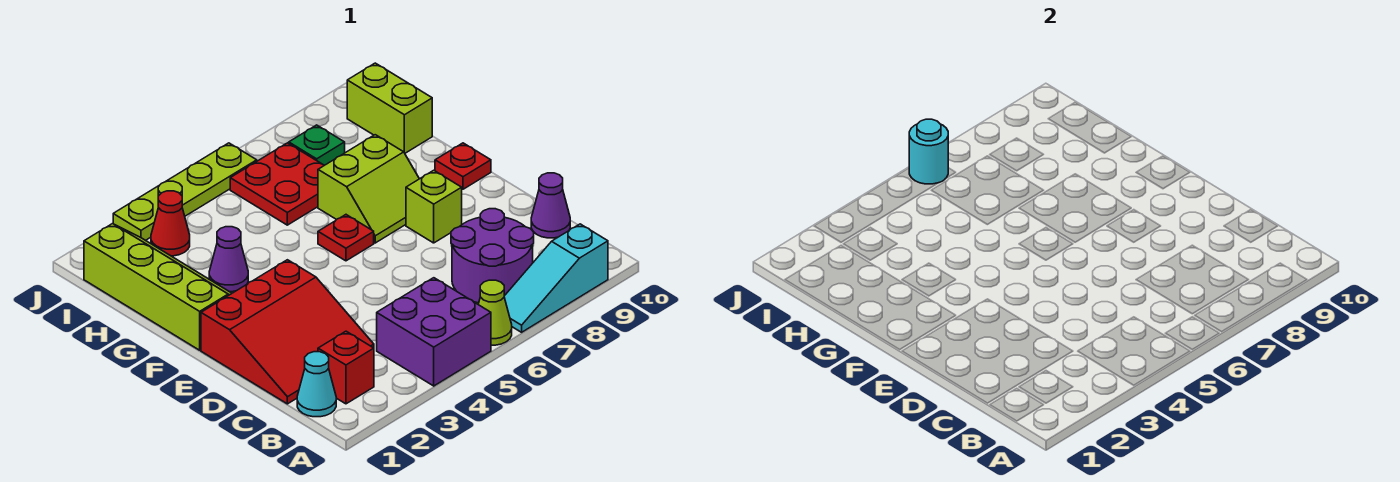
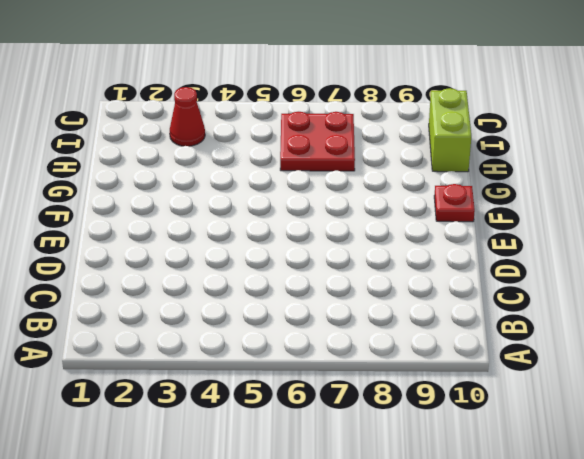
none -> purple brick A4:B5 level 1
none -> lime cone A6 level 1
none -> cyan slope A7:A9 level 1 top 9

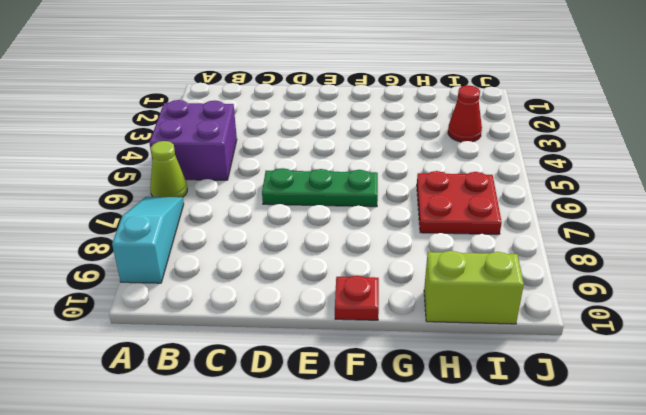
green plate D6:F6 level 1 -> red plate F6 level 1
none -> cyan cone B1 level 1
none -> red brick B2 level 1
none -> purple round brick B7:C8 level 1

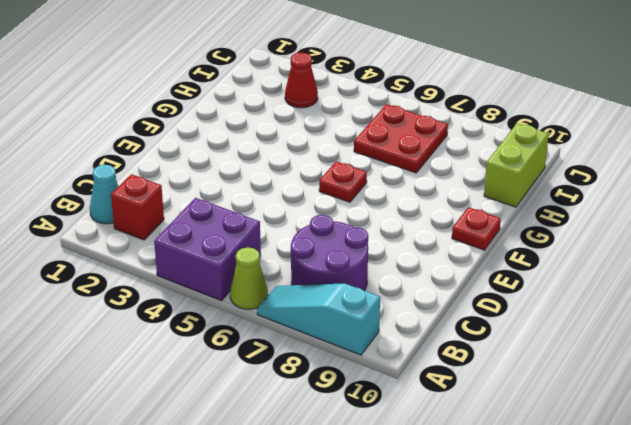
none -> red slope C1:E3 level 1 top E
none -> purple cone C10 level 1
none -> lime brick E8 level 1

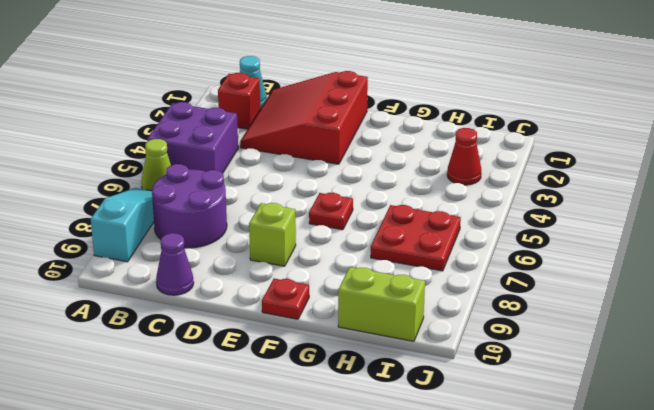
none -> lime slope F1:I2 level 1 top 1
none -> lime slope F7:G8 level 1 top G
none -> purple cone G3 level 1

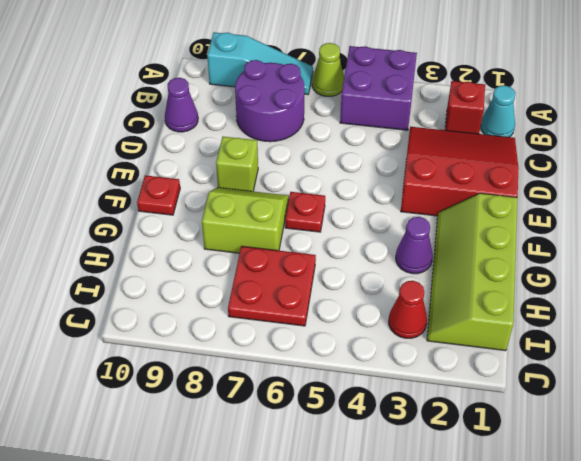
none -> lime brick H10:I10 level 1
none -> green plate I8 level 1
none -> lime plate J3:J6 level 1

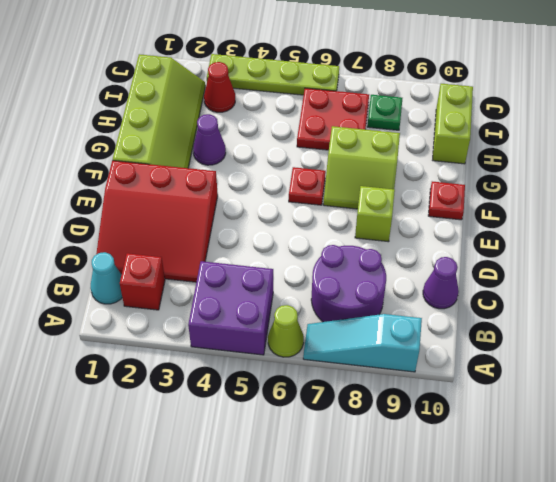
none -> cyan round brick J6 level 2

